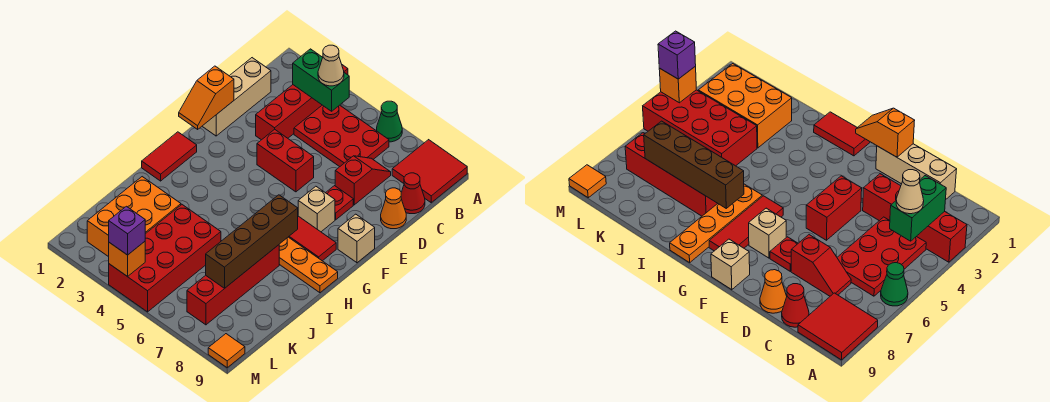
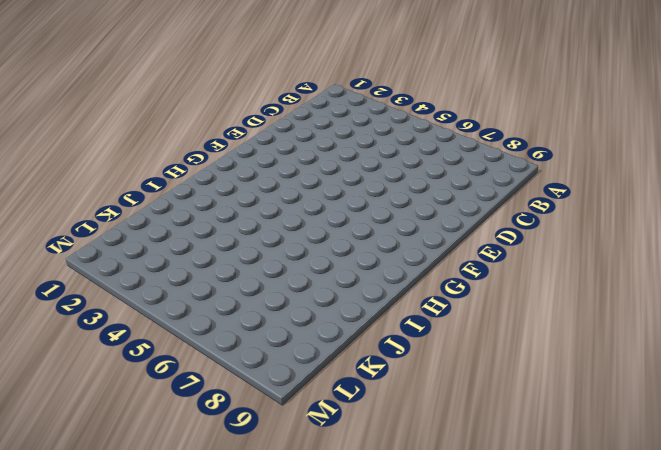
none -> red brick A3:D3 level 1
none -> green cone A6 level 1
none -> red tile A8:B9 level 1

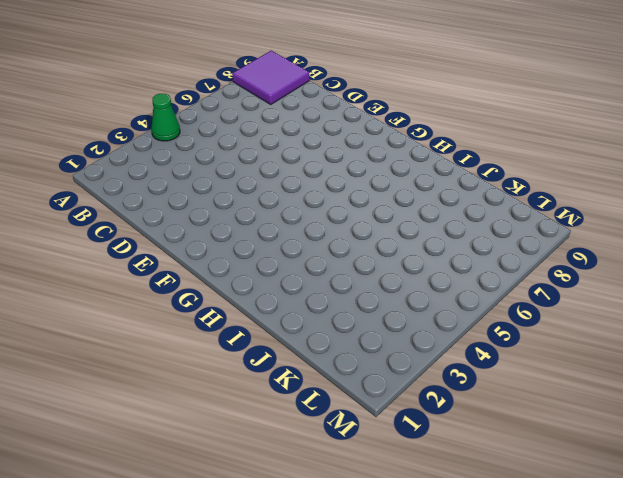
green cone A4 level 1 -> green cone A6 level 1
purple tile A8:B9 level 1 -> red tile A8:B9 level 1
none -> red brick A3:D3 level 1
none -> red plate B4:C6 level 1
none -> tan brick C1:E1 level 1

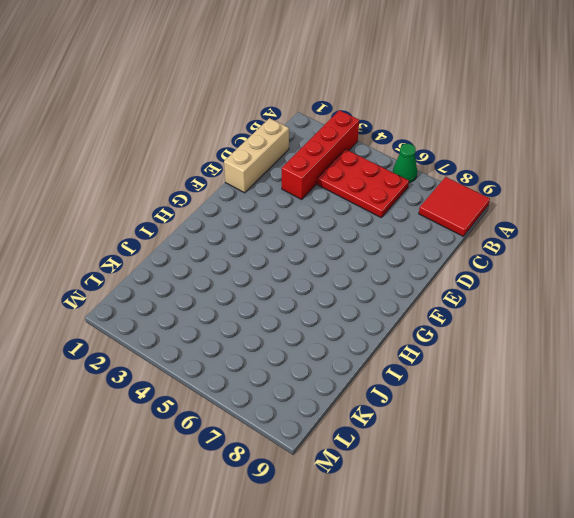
none -> red slope C7:D7 level 1 top D
none -> red cone C9 level 1
none -> orange cone D9 level 1

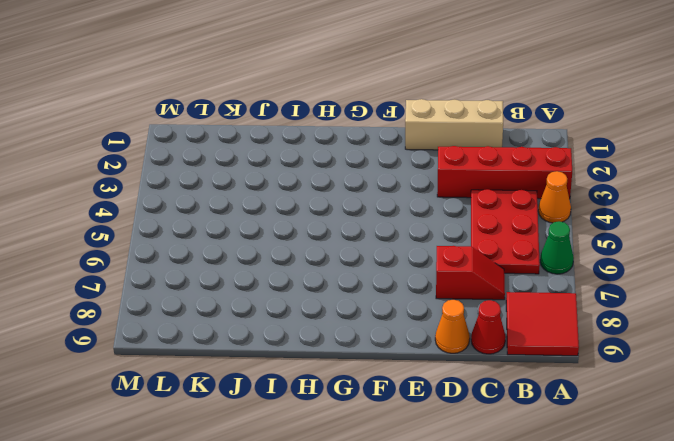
orange cone A4 level 1 -> none
none -> red brick E4:E5 level 1
none -> red plate E7 level 1
none -> tan brick F7 level 1

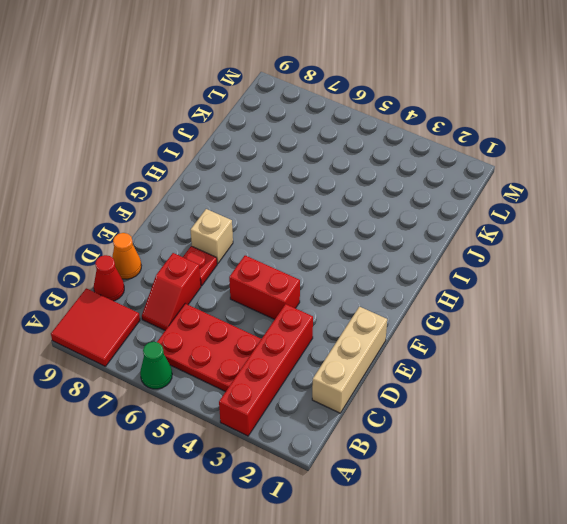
none -> tan brick F9 level 1
none -> red tile G1:H1 level 1
none -> red tile G6:G8 level 1

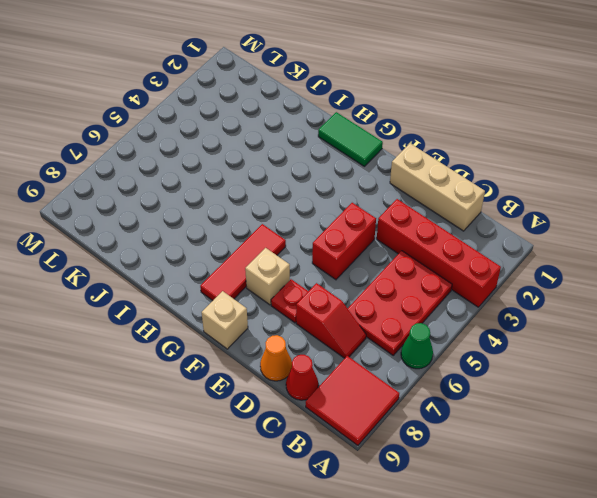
green tile G1:H1 level 1 -> red tile G1:H1 level 1
none -> orange plate H6:H9 level 1
none -> red brick I7:L7 level 1
none -> orange brick J2:L3 level 1

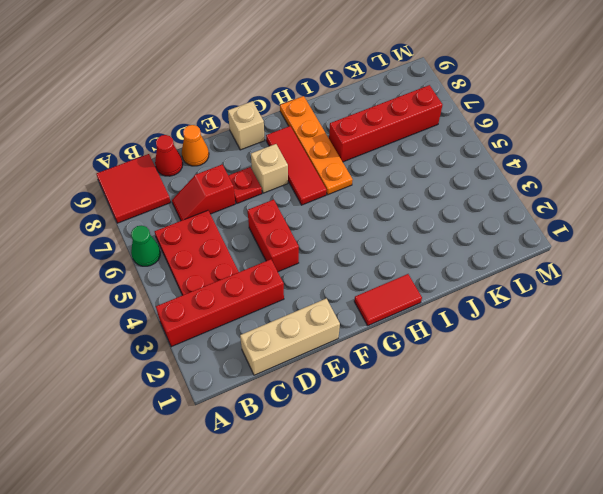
none -> orange brick J2:L3 level 1
none -> red brick J4:M5 level 1
none -> orange tile M9 level 1

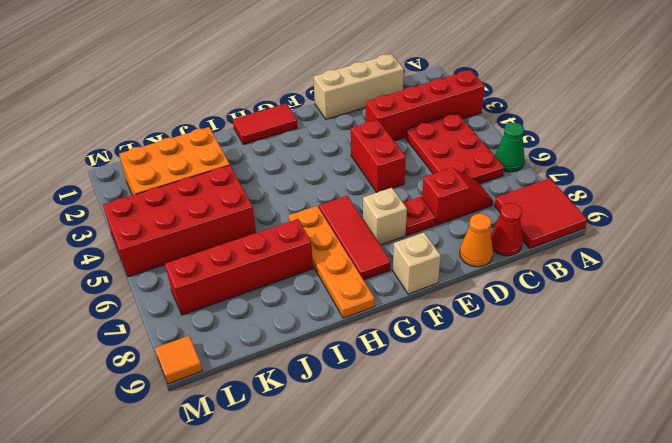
none -> green brick B3:B4 level 2
none -> orange slope E1:F1 level 2 top E
none -> brown brick H7:K7 level 2

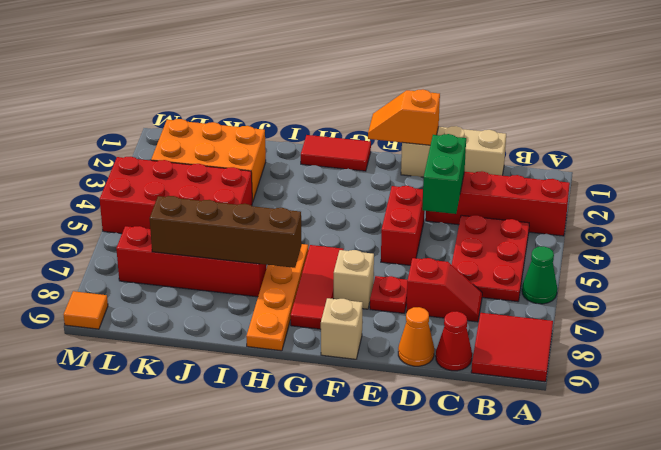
green brick D3:D4 level 2 -> green brick B3:B4 level 2
none -> orange brick M4 level 2
none -> tan cone B4 level 3
none -> purple brick M4 level 3

